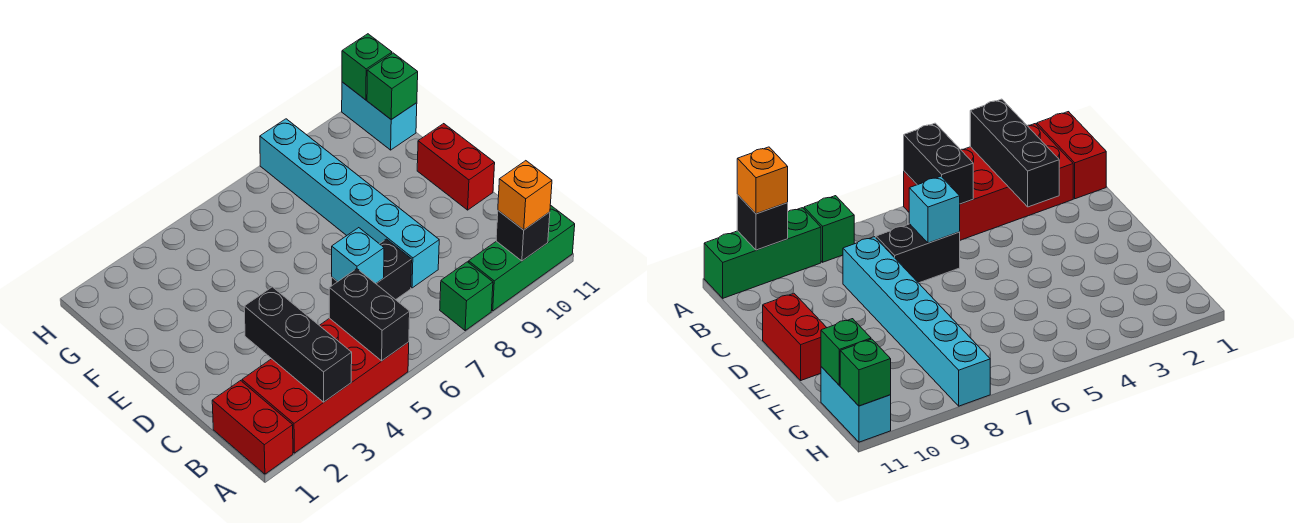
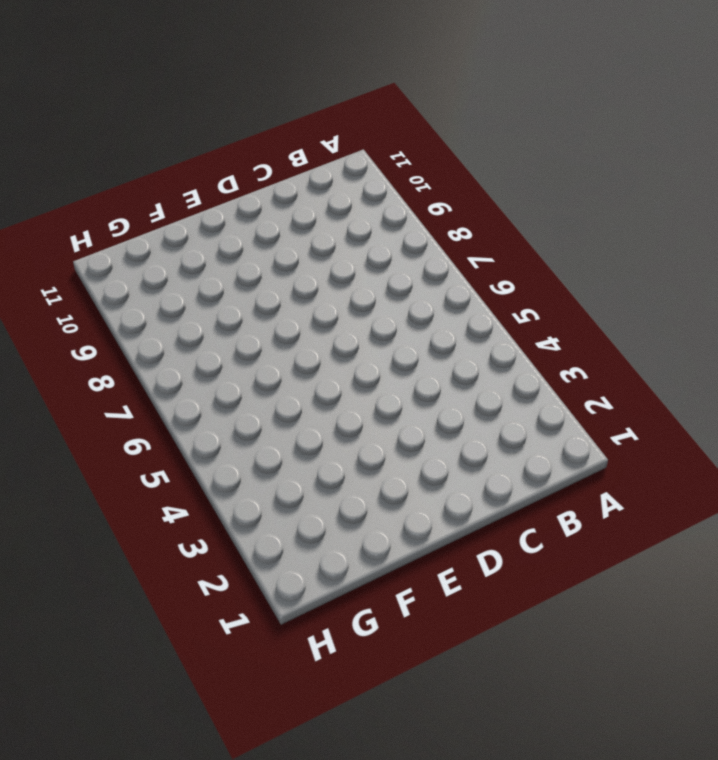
none -> red brick A1:B1 level 1
none -> red brick A2:B5 level 1
none -> green brick A8 level 1

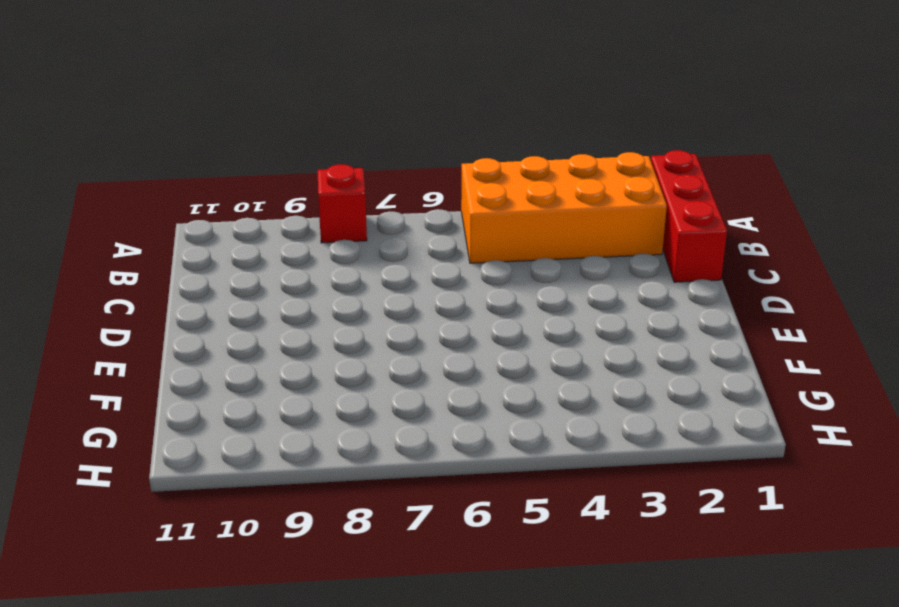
red brick A1:C1 level 1 -> red brick A1:B1 level 1
orange brick A2:B5 level 1 -> red brick A2:B5 level 1
red brick A8 level 1 -> green brick A8 level 1
none -> green brick A9:A11 level 1
none -> black brick C6:C7 level 1
none -> cyan brick C8:H8 level 1

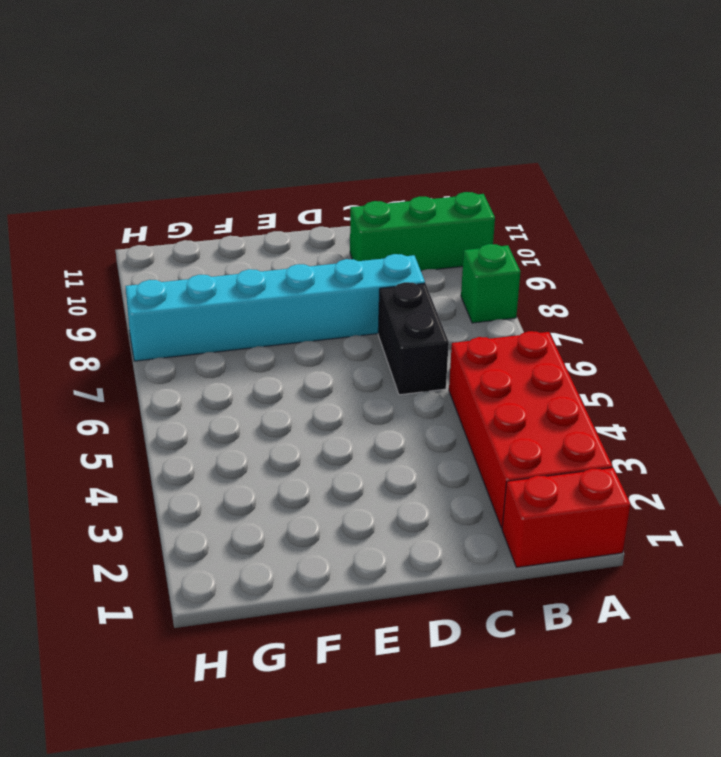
green brick A10:C10 level 1 -> green brick A9:A11 level 1
none -> red brick D11:E11 level 1
none -> cyan brick G11:H11 level 1
none -> black brick A3:C3 level 2

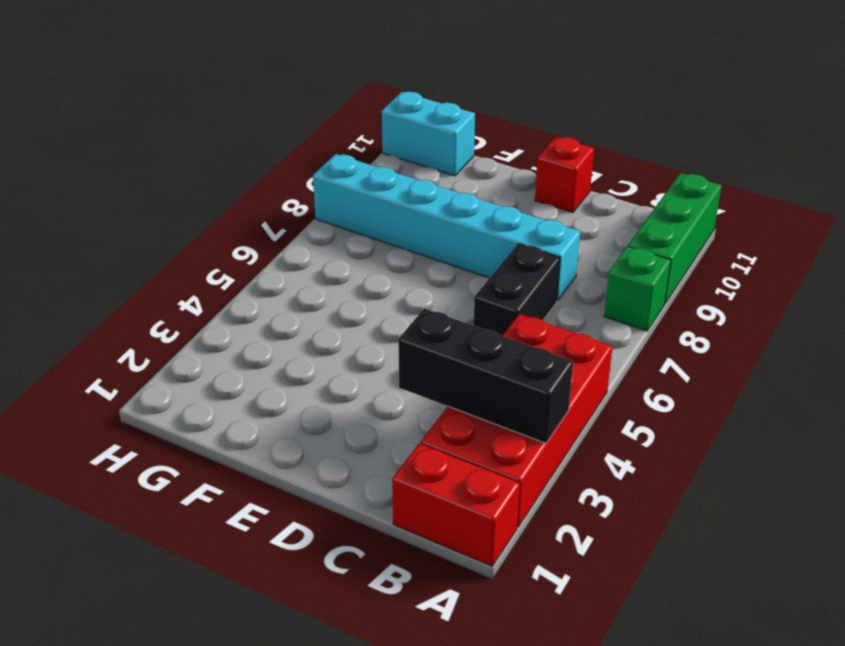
red brick D11 level 1 -> red brick D11:E11 level 1
none -> black brick A5:B5 level 2
none -> black brick A10 level 2
none -> cyan brick C6 level 2

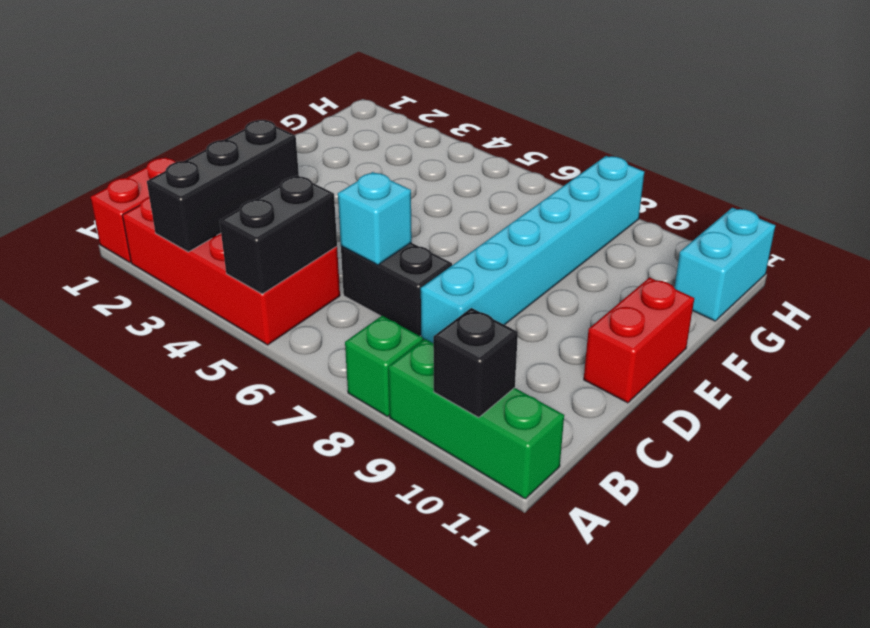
none -> green brick G11 level 2
none -> green brick H11 level 2
none -> orange brick A10 level 3

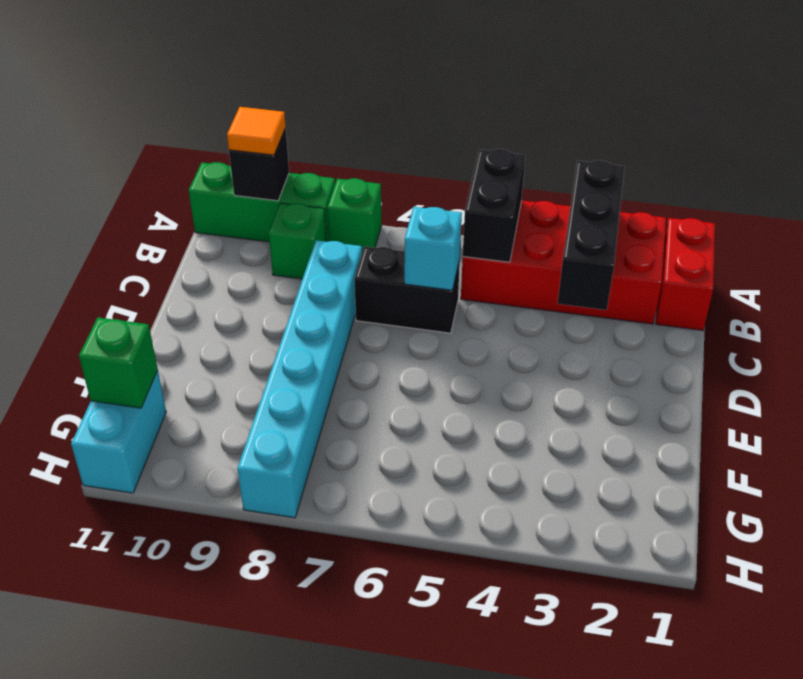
orange tile A10 level 3 -> orange brick A10 level 3
green brick B9 level 1 -> green brick H11 level 2
none -> red brick D11:E11 level 1

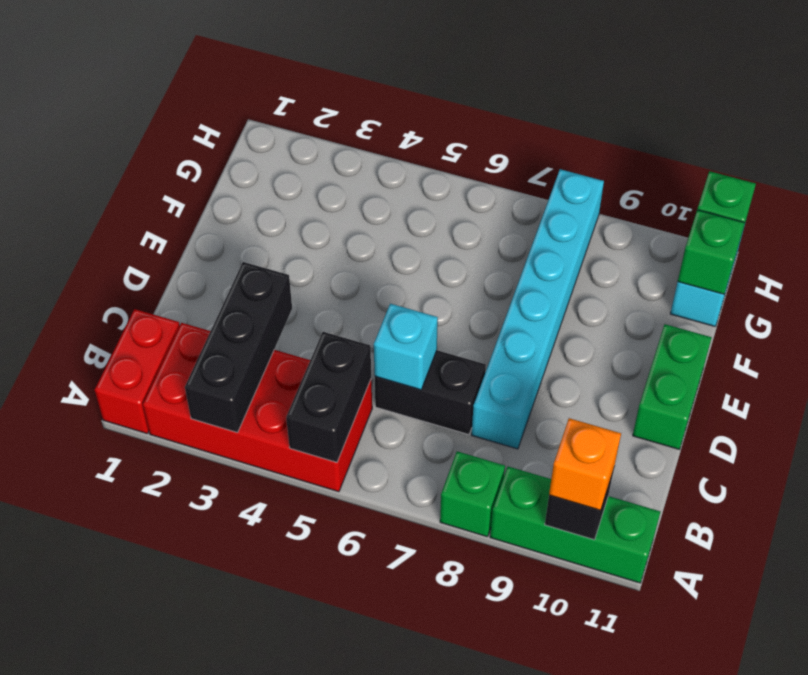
green brick D11:E11 level 1 -> red brick D11:E11 level 1

